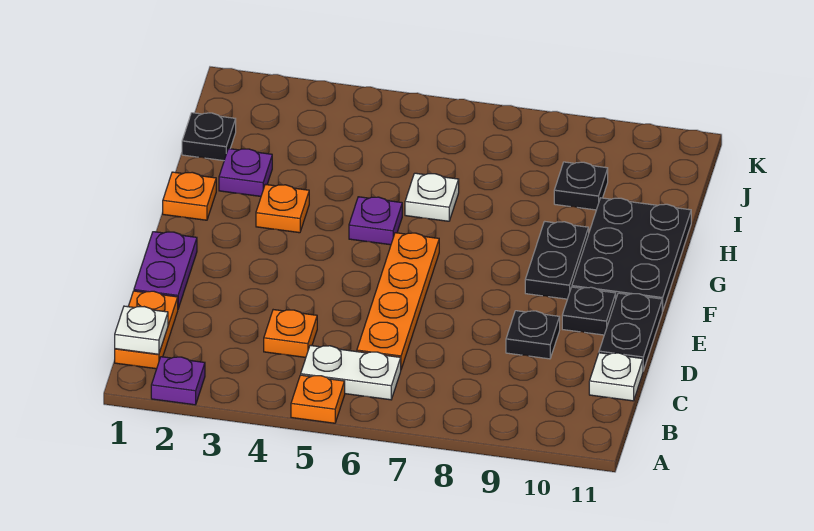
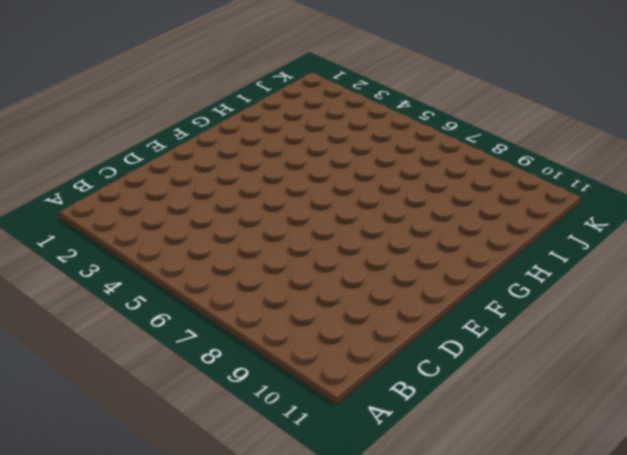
none -> purple plate A2 level 1
none -> orange plate A5 level 1
none -> orange plate B1:C1 level 1

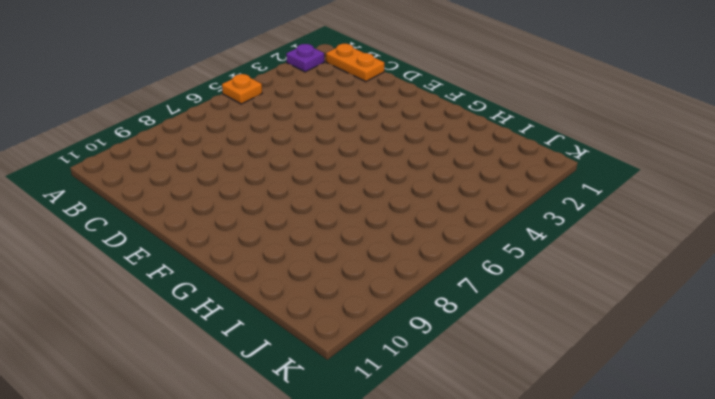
none -> white plate B5:B6 level 1
none -> orange plate C4 level 1
none -> orange plate C6:F6 level 1

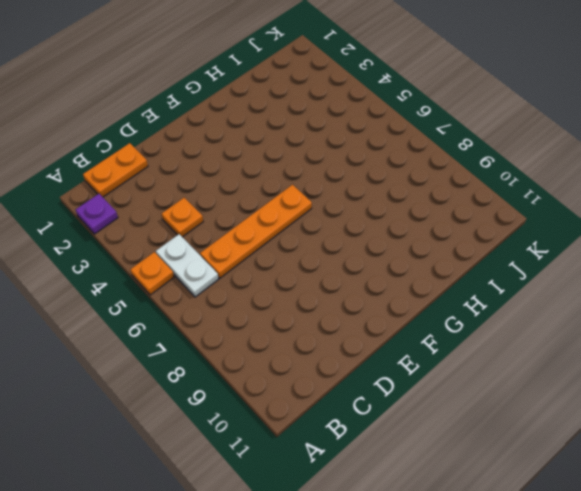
none -> white plate C11 level 1
none -> purple plate D1:E1 level 1
none -> black plate D9 level 1

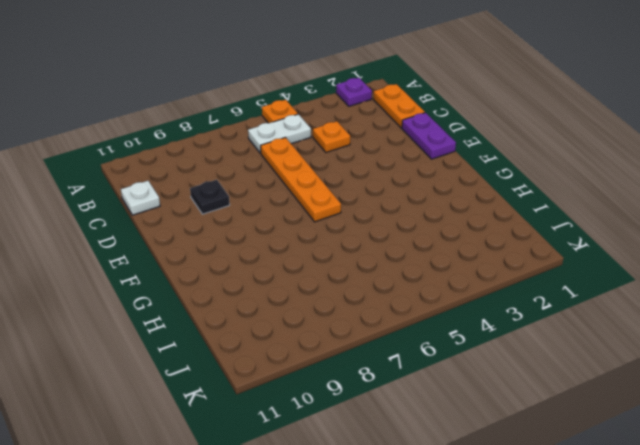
none -> black plate D11:E11 level 1
none -> black plate E10 level 1
none -> black plate F9:G9 level 1

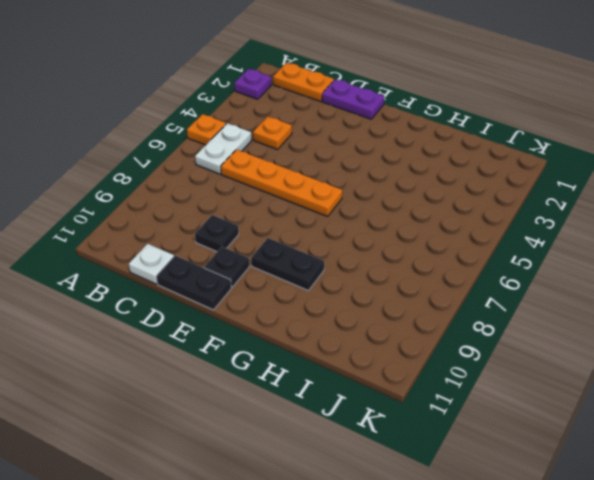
none -> black plate F10:H11 level 1
none -> orange plate G1 level 1
none -> orange plate G3 level 1

